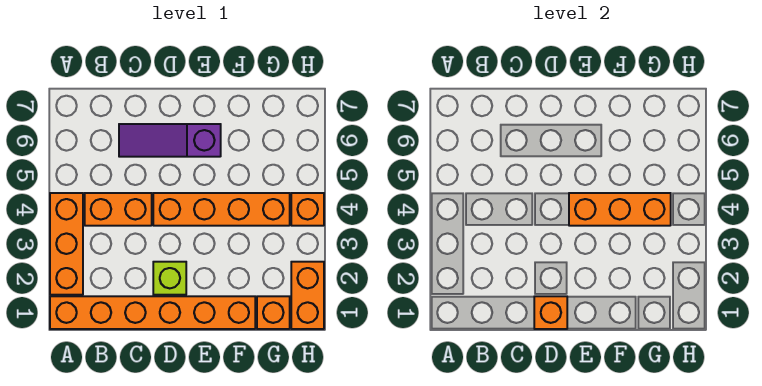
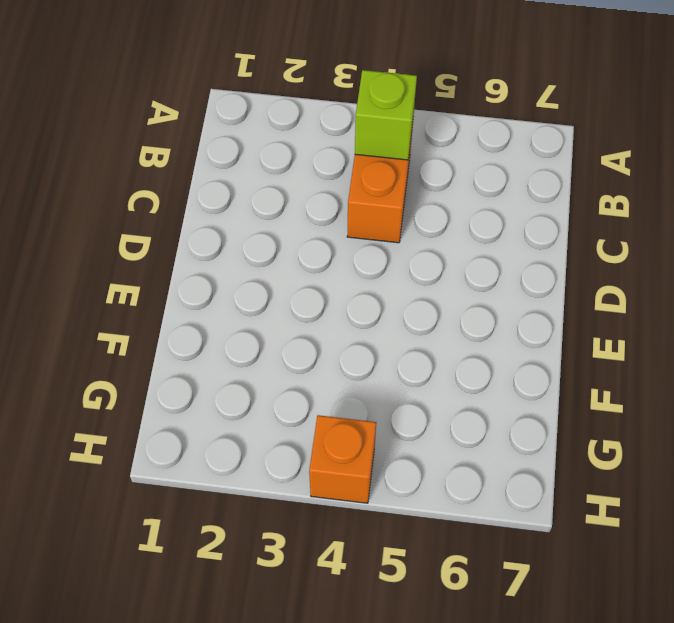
lime brick B4 level 2 -> lime brick D2 level 1
none -> orange brick A1:F1 level 1
none -> orange brick A2:A4 level 1

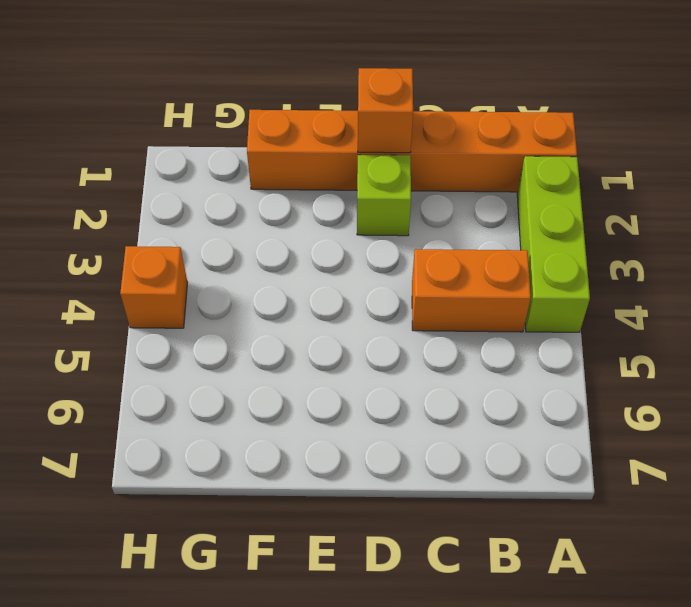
lime brick A2:A4 level 1 -> orange brick A2:A4 level 1
none -> purple slope C6:E6 level 1 top E
none -> orange brick D4:G4 level 1

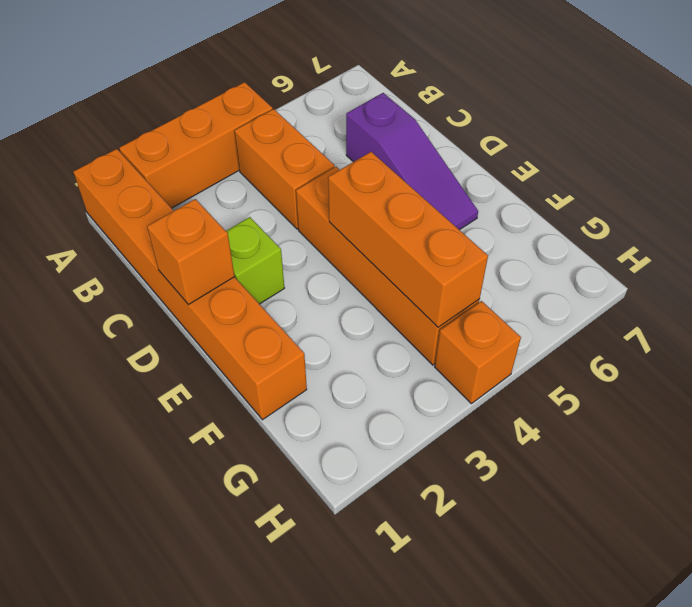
purple slope C6:E6 level 1 top C -> purple slope C6:E6 level 1 top E
none -> orange brick G1 level 1
none -> orange brick H1:H2 level 1

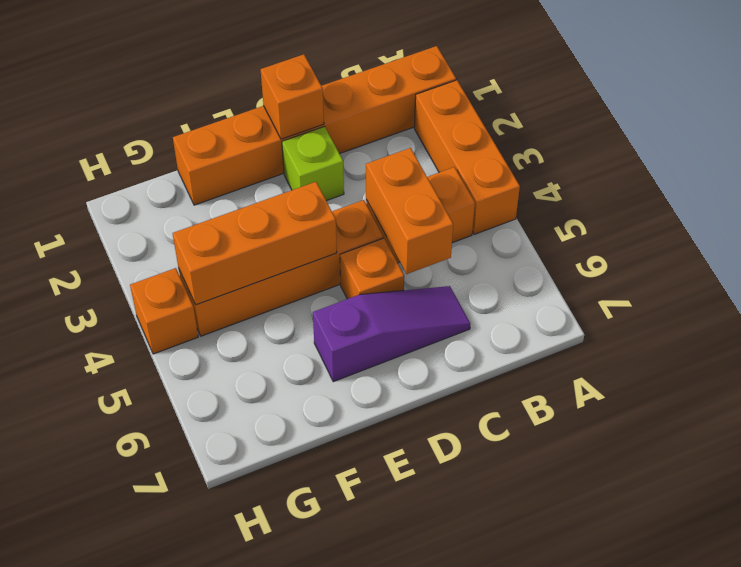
orange brick C4:C5 level 2 -> orange brick H1:H2 level 1
orange brick D5 level 1 -> orange brick G1 level 1

